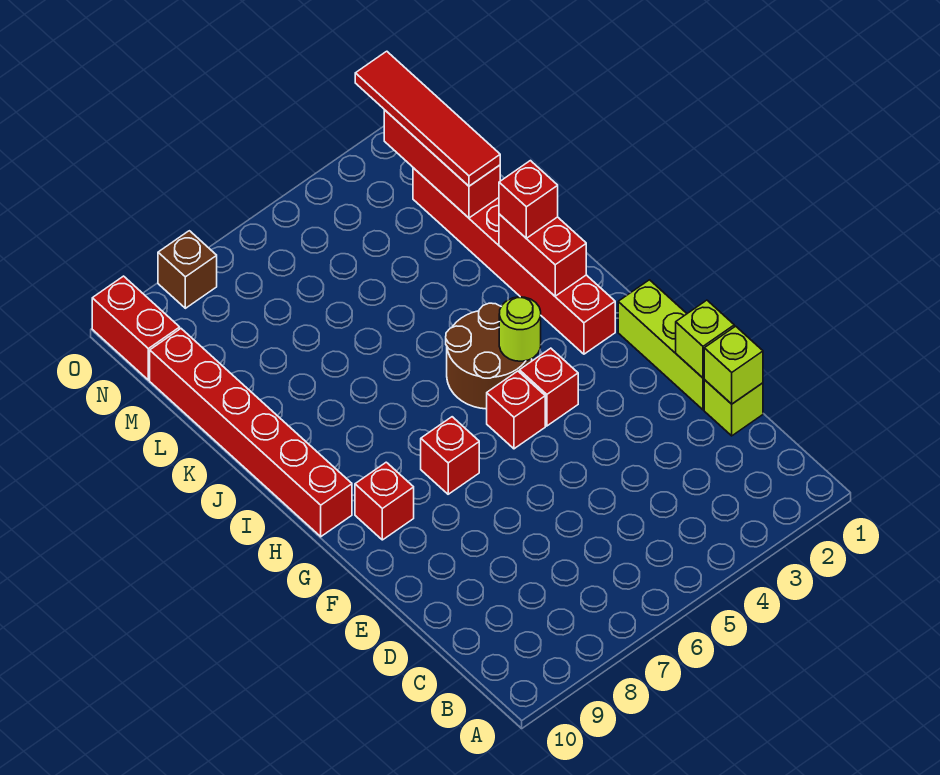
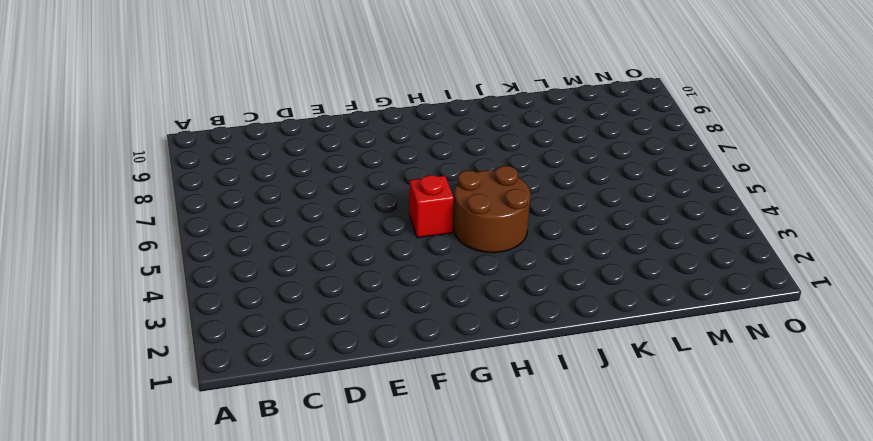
none -> lime brick D1 level 1
none -> lime brick E1:G1 level 1
none -> red brick G4 level 1

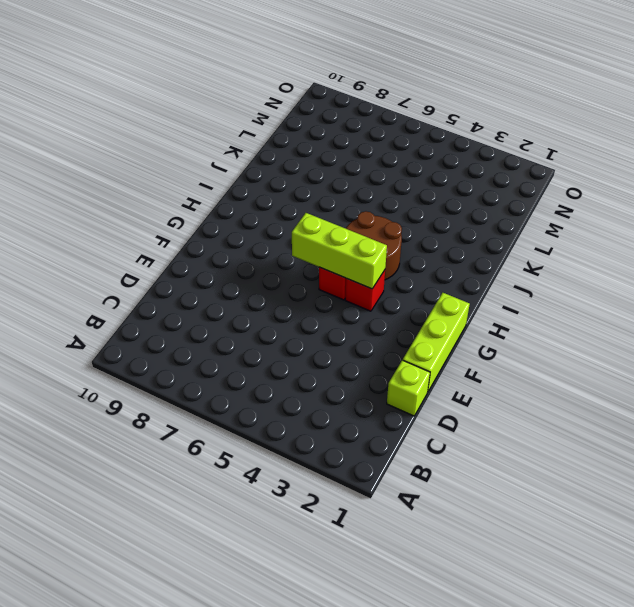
lime brick G4:G6 level 2 -> none
none -> red brick G7 level 1
none -> red brick G9 level 1
none -> red brick H2:M2 level 1

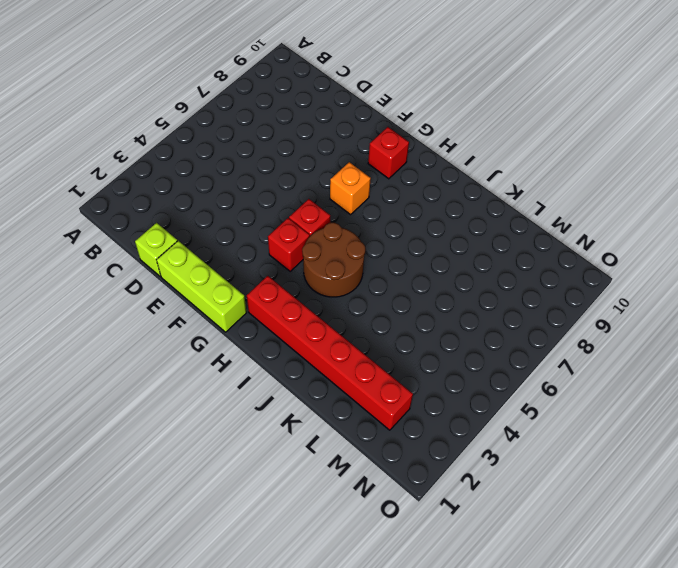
orange brick G7 level 1 -> red brick G7 level 1
none -> red brick H10:M10 level 1
none -> red brick N10:O10 level 1
none -> brown brick O8 level 1

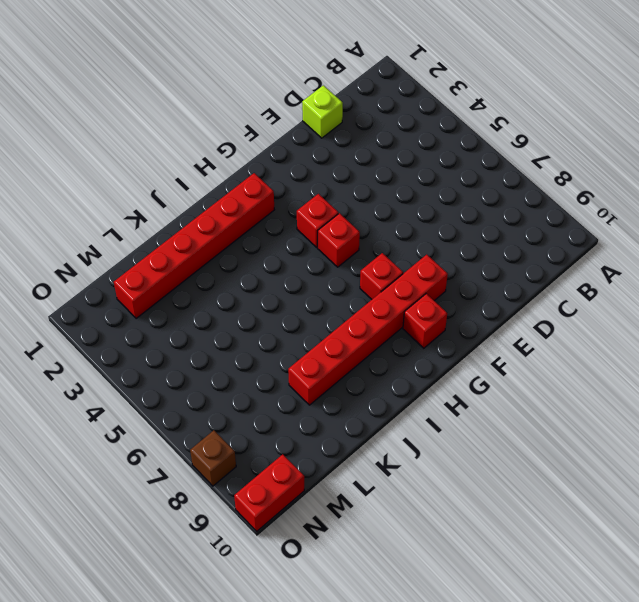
red brick F8:K8 level 1 -> red brick H10:M10 level 1
none -> lime brick E1:G1 level 1
none -> brown round brick H4:I5 level 1
none -> lime brick D1 level 2

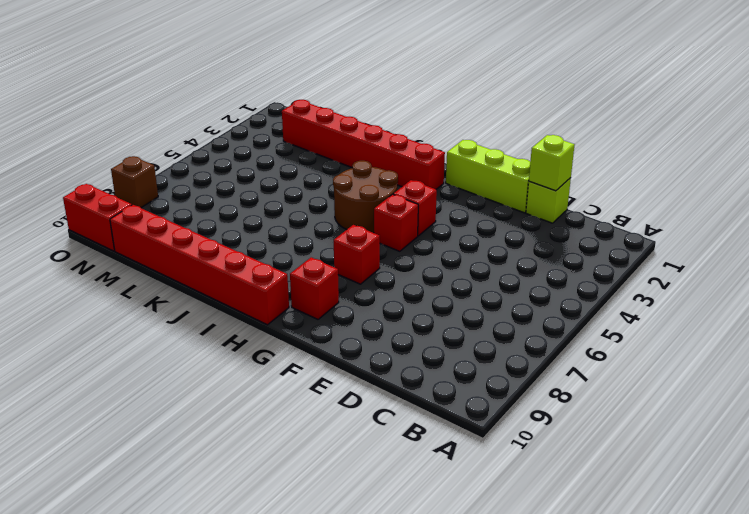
none -> lime brick E1 level 2
none -> lime round brick H4 level 2
none -> red brick I2:J2 level 2

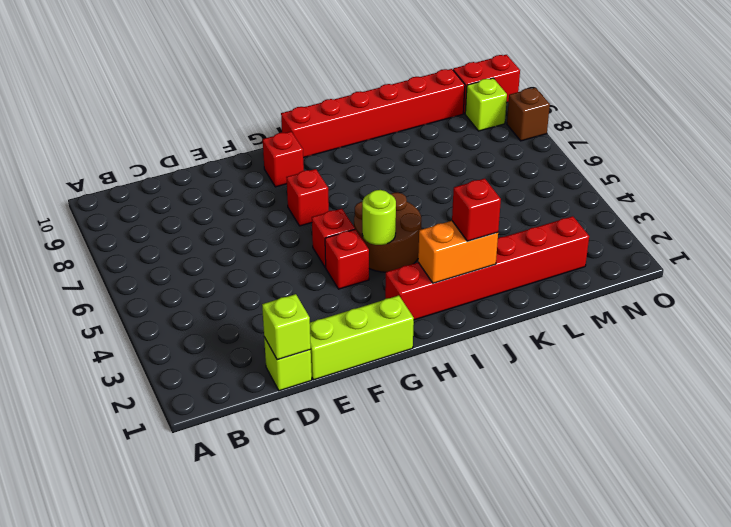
orange brick I2:J2 level 2 -> red brick I2:J2 level 2
lime brick N9 level 1 -> lime brick E1 level 2
none -> red brick L2:N2 level 2
none -> red tile L2:O2 level 3

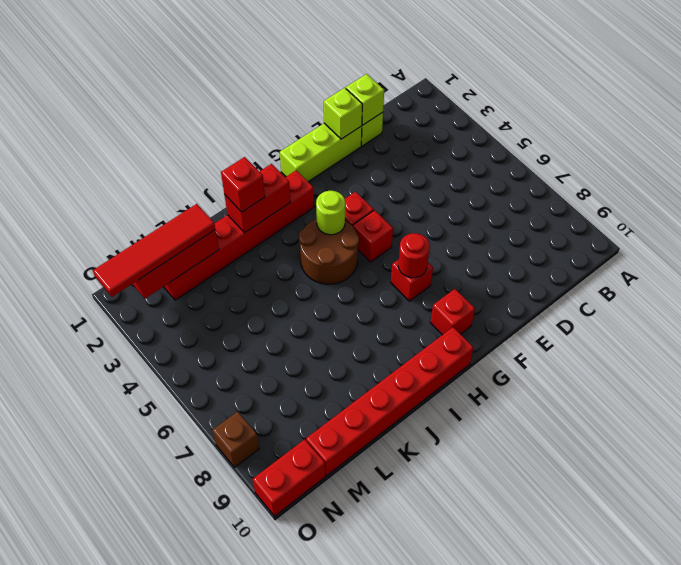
red round brick G7 level 2 -> none

